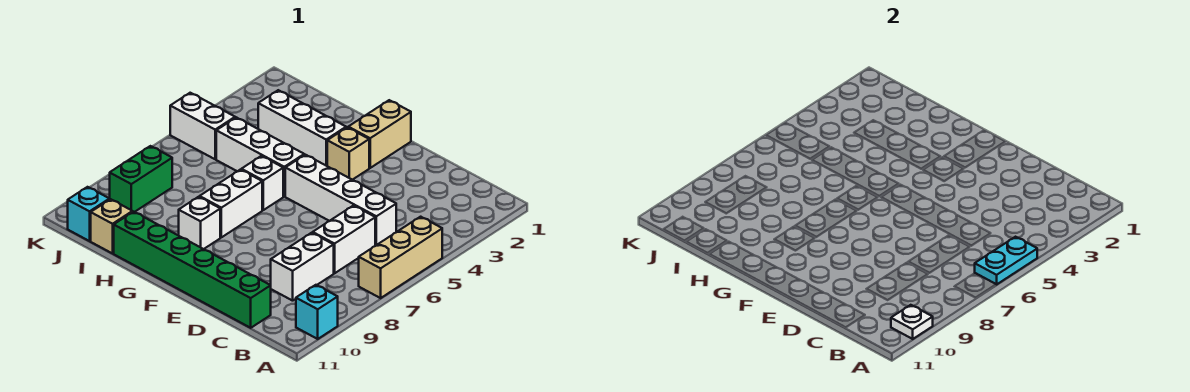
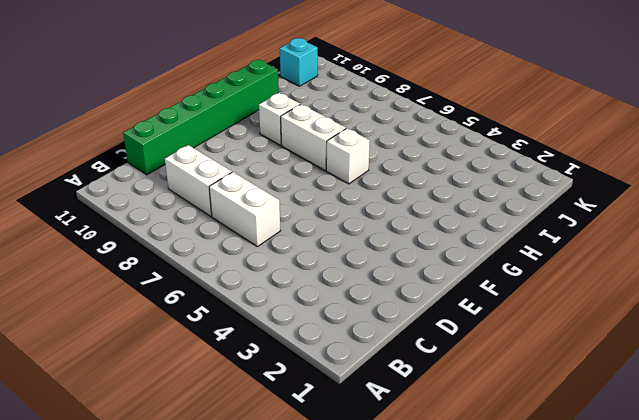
none -> tan brick A5:A7 level 1
none -> cyan brick A10 level 1
none -> white brick C5:F5 level 1

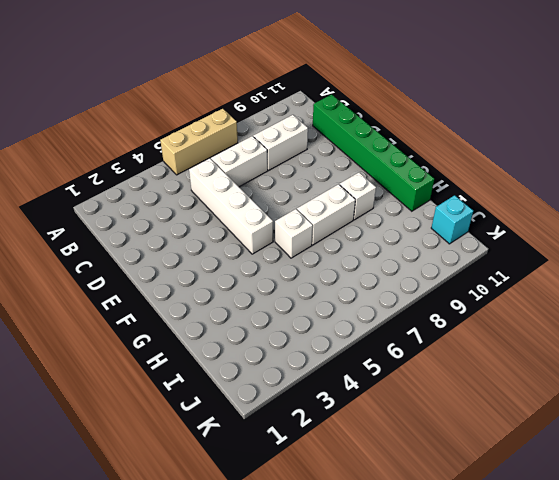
none -> cyan brick A10 level 1
none -> tan brick F1:F2 level 1
none -> tan brick F3 level 1

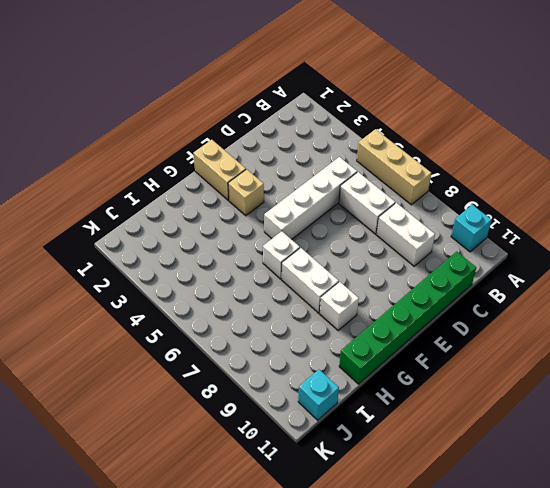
none -> white brick G3:I3 level 1
none -> white brick G5:I5 level 1
none -> tan brick I11 level 1

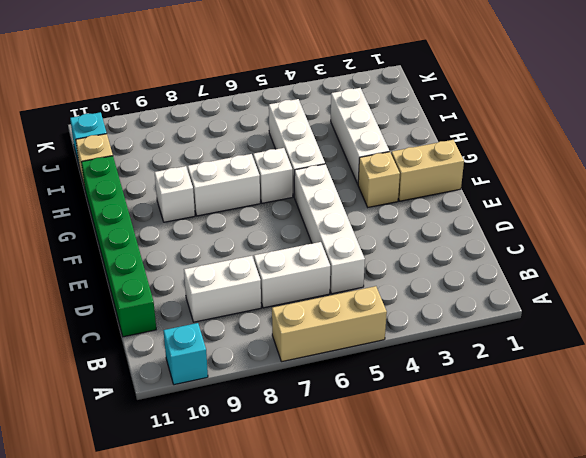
none -> white brick J5:K5 level 1
none -> green brick J8:J9 level 1
none -> cyan plate A5:A6 level 2

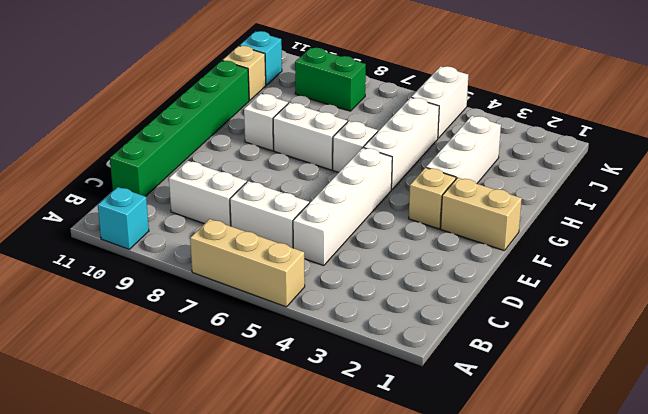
none -> cyan plate A5:A6 level 2
none -> white plate A10 level 2

